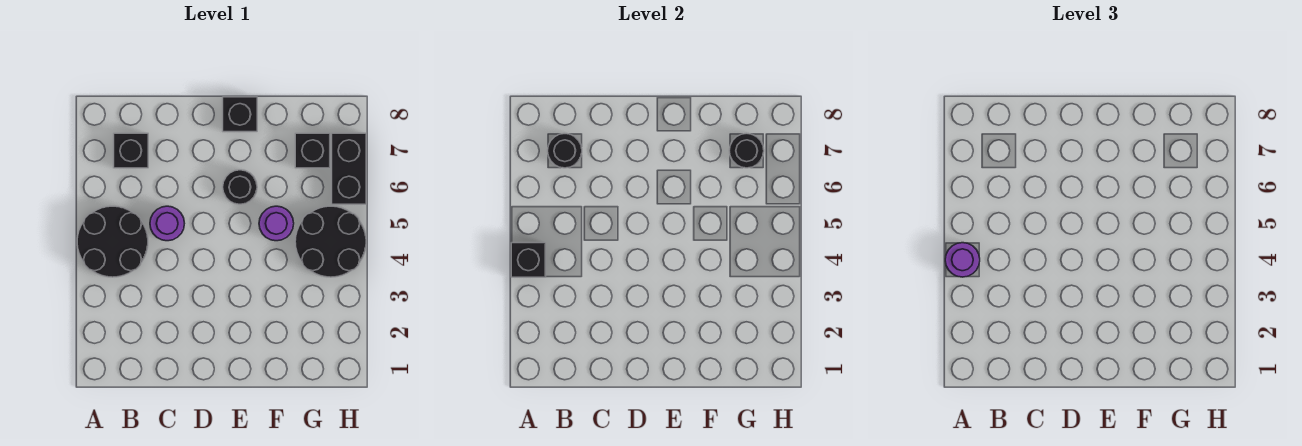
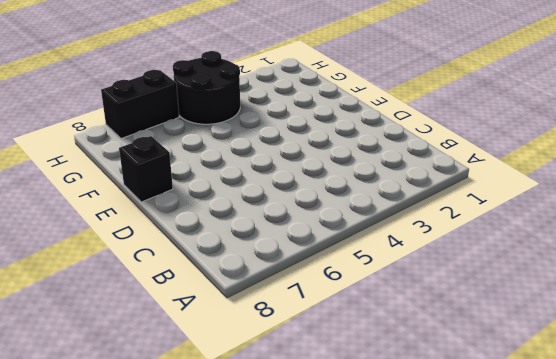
none -> black round brick A4:B5 level 1
none -> black brick B7 level 1
none -> purple round brick C5 level 1

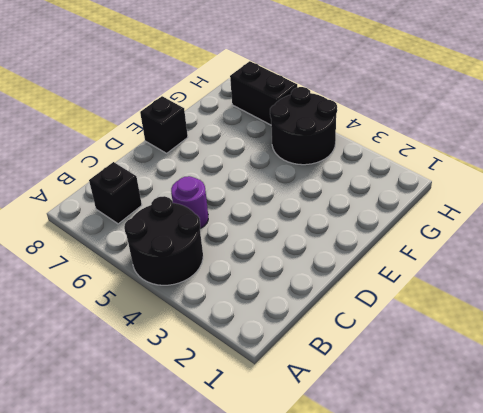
none -> black round brick E6 level 1
none -> purple round brick F5 level 1
none -> black brick G7 level 1

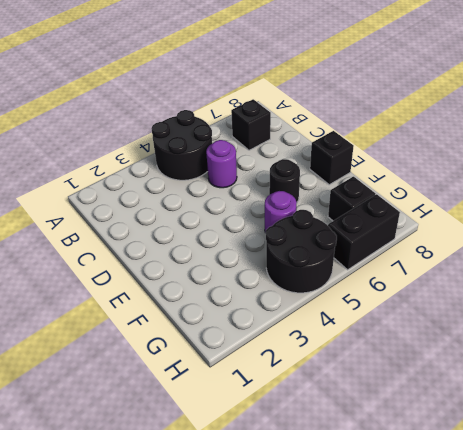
none -> black brick A4 level 2
none -> black round brick B7 level 2
none -> black round brick G7 level 2

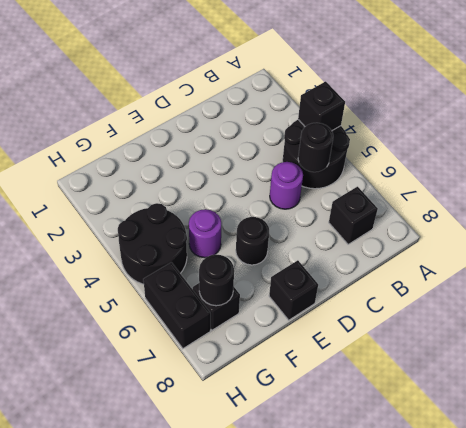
black round brick B5 level 2 -> black round brick B7 level 2
none -> purple round brick A4 level 3

